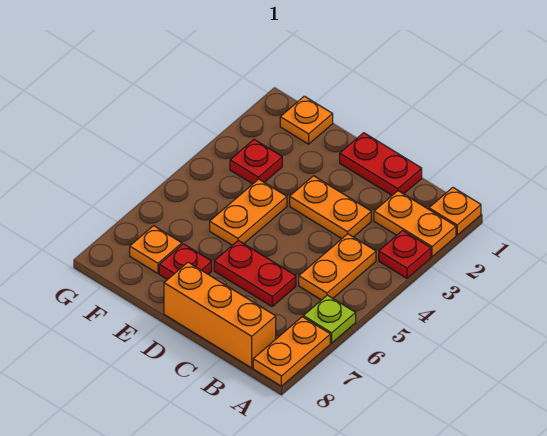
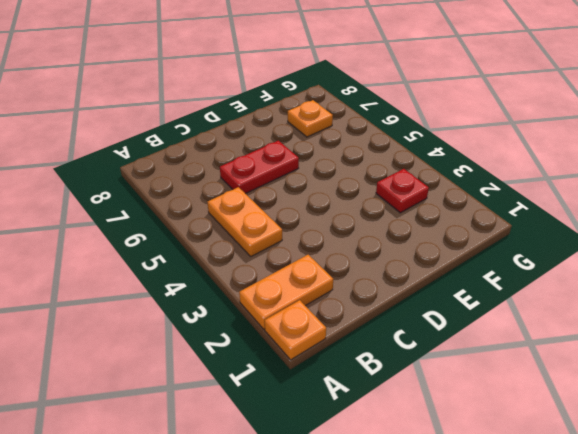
none -> red plate A3 level 1
none -> lime plate A6 level 1
none -> orange plate A7:A8 level 1

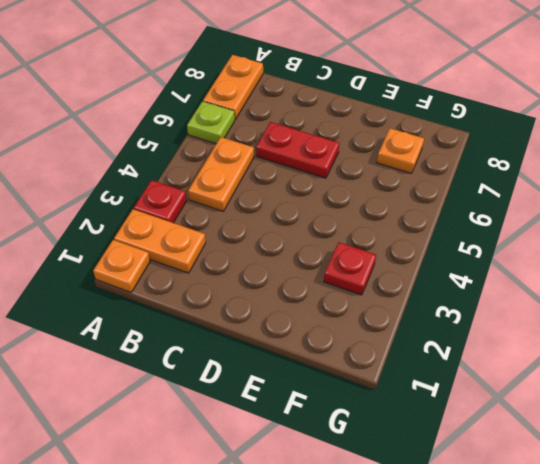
none -> orange brick B8:D8 level 1
none -> red plate C1:D1 level 1
none -> orange plate C3:D3 level 1

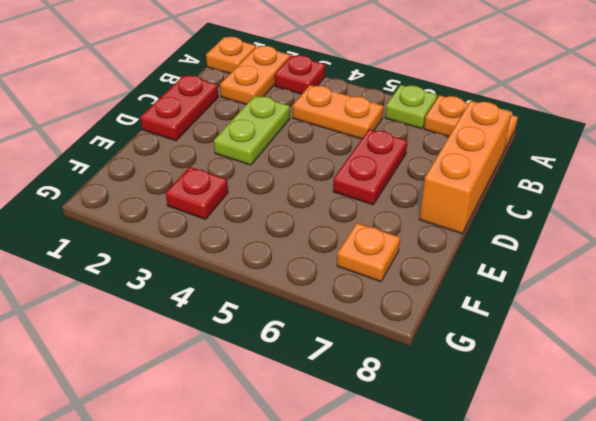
lime plate C3:D3 level 1 -> orange plate C3:D3 level 1
none -> orange plate E4:E5 level 1
none -> red plate E7 level 1
none -> orange plate F1 level 1

